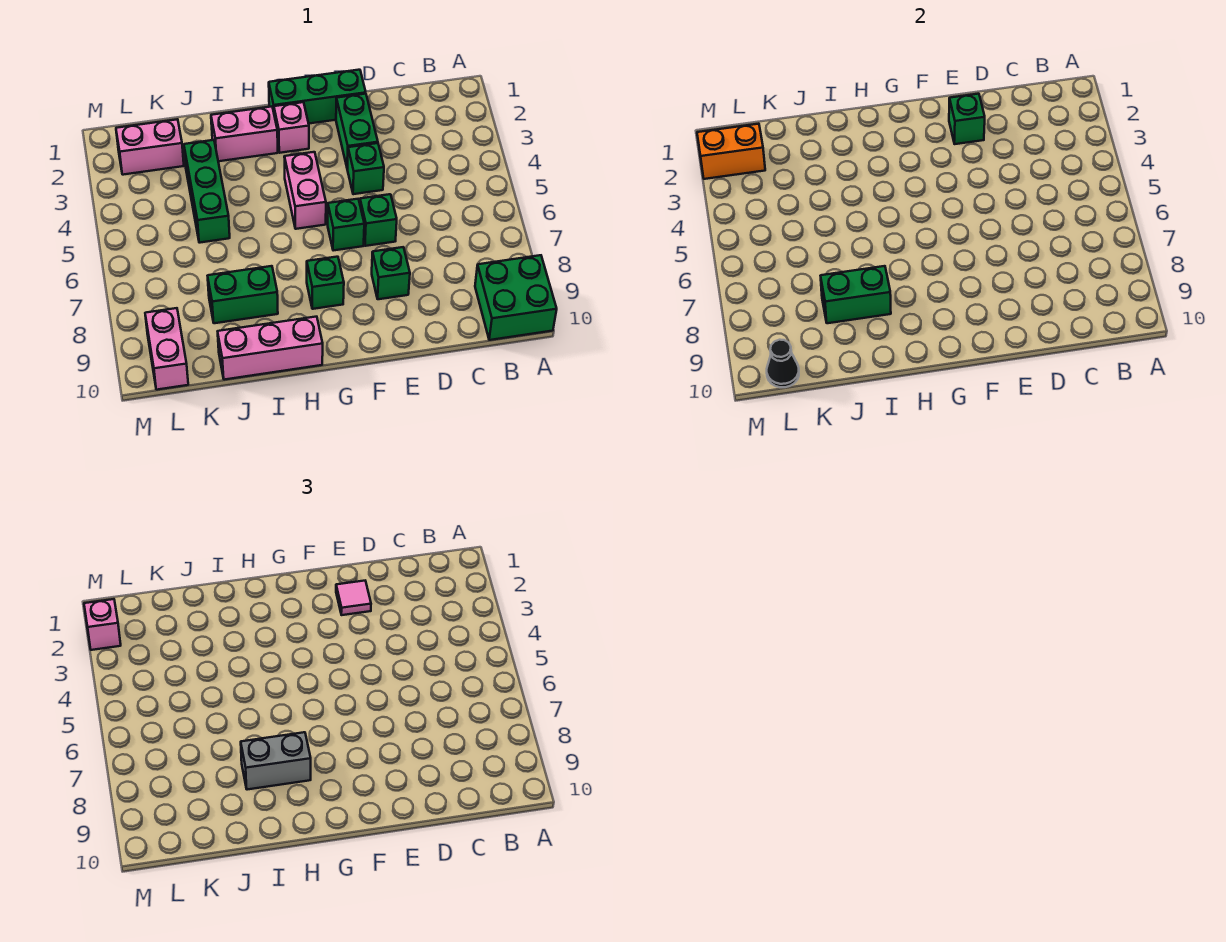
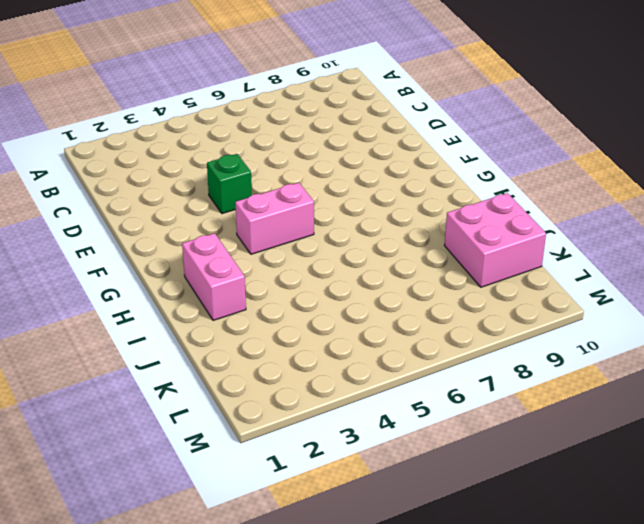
pink brick J9:K10 level 1 -> pink brick H10:J10 level 1
none -> green brick A9:B10 level 1
none -> green brick E1:G1 level 1
none -> green brick E2:E3 level 1

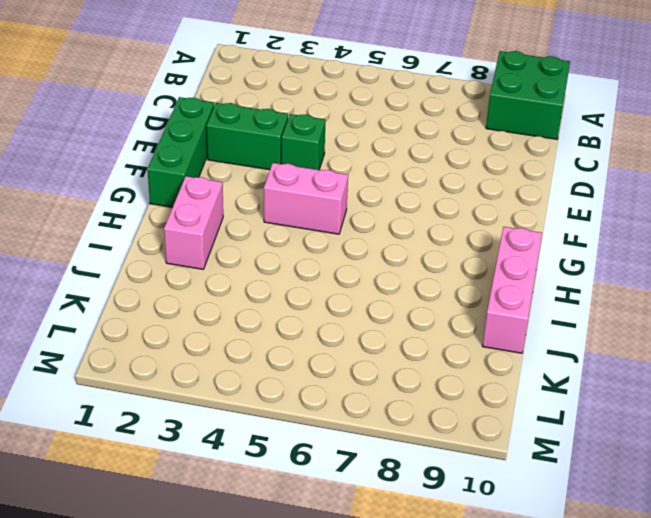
none -> green brick E6 level 1
none -> green brick E8 level 1
none -> green brick F6 level 1

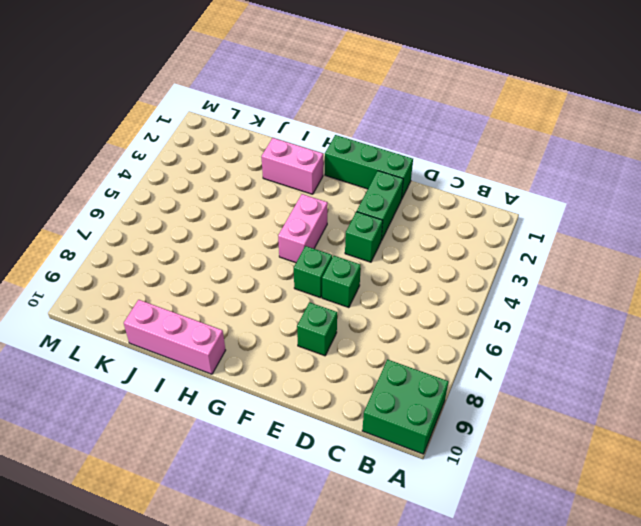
none -> pink brick G2 level 1
none -> green brick G8 level 1
none -> green brick I8:J8 level 1

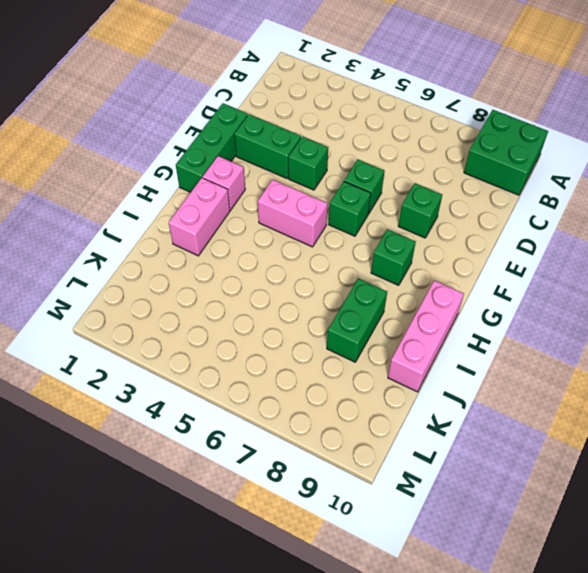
none -> green brick J3:J5 level 1
none -> pink brick K2:L2 level 1
none -> pink brick L9:L10 level 1

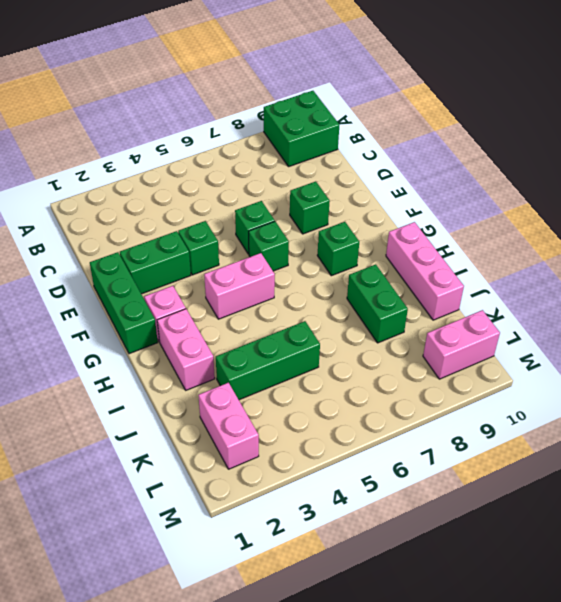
none -> green brick E2 level 2
none -> green brick I8:J8 level 2
none -> orange brick L2:M2 level 2

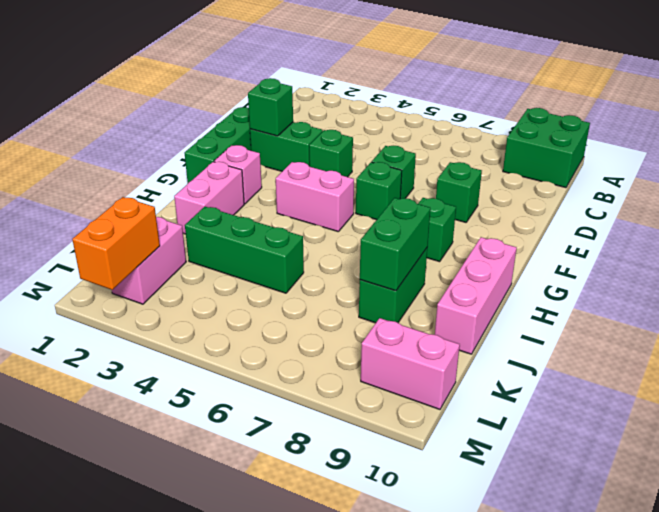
none -> black cone L10 level 2
none -> pink tile E2 level 3
none -> grey brick H8:I8 level 3

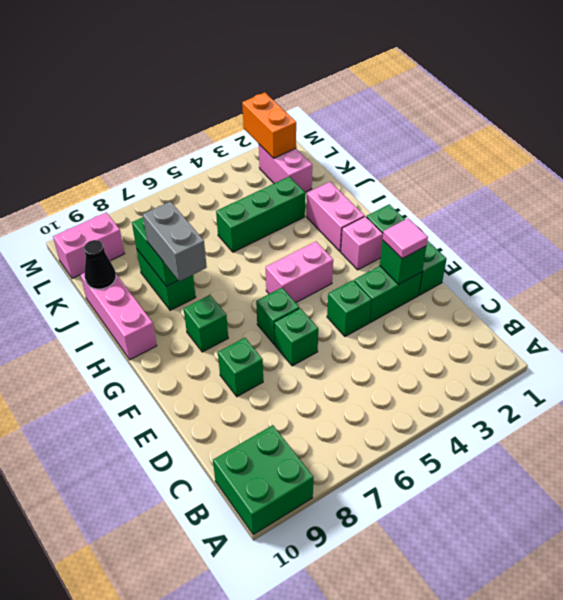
black cone J10 level 2 -> black cone L10 level 2
none -> pink brick M2 level 3

